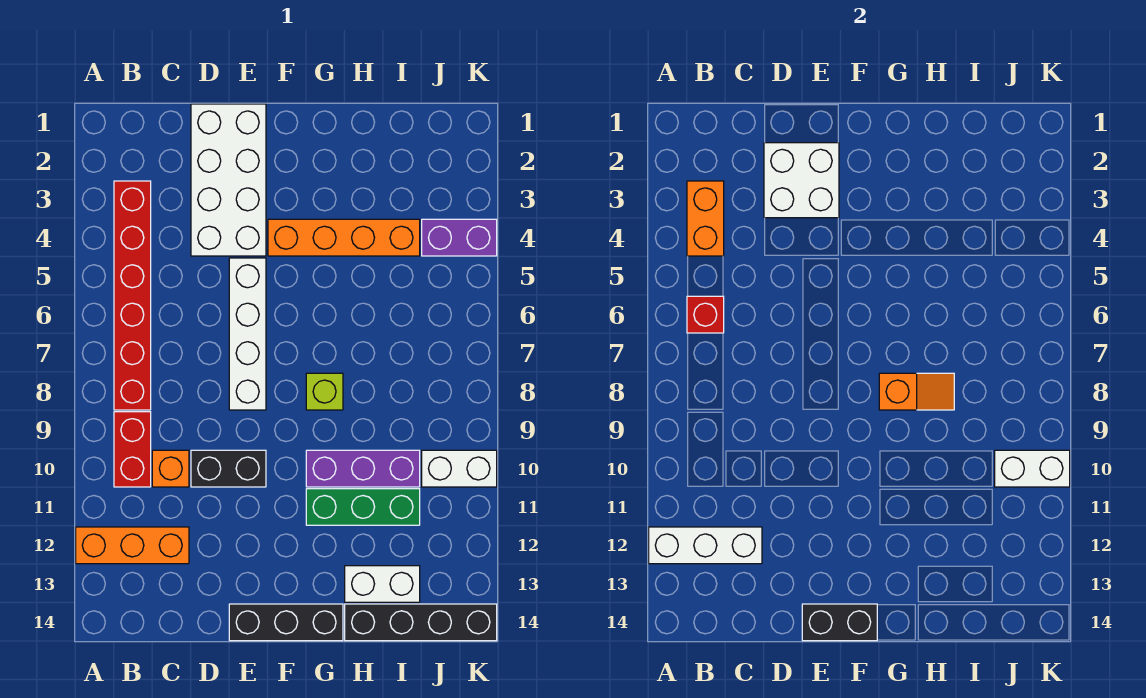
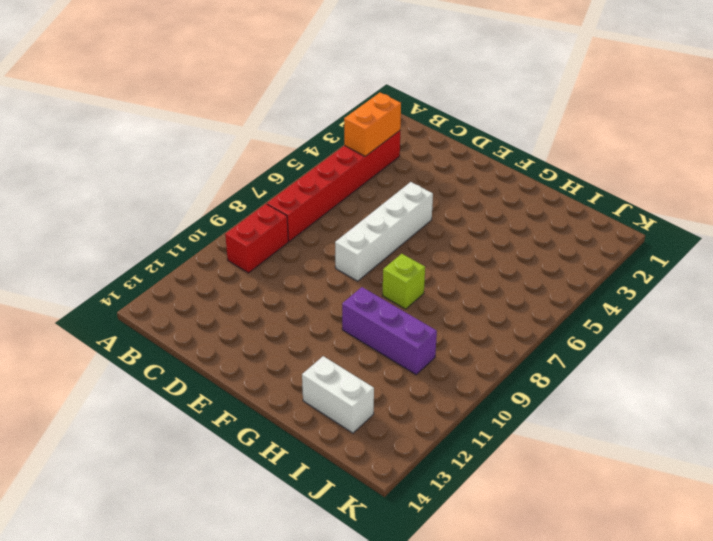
none -> orange brick A12:C12 level 1
none -> orange brick C10 level 1
none -> white brick D1:E4 level 1

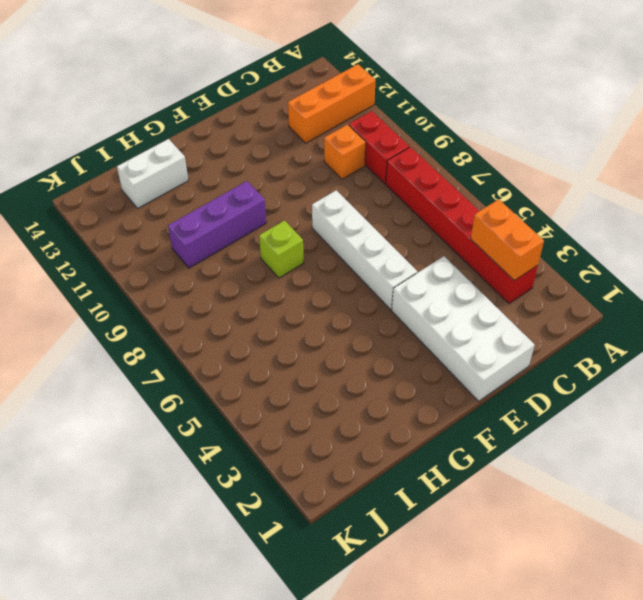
none -> black brick D10:E10 level 1
none -> black brick E14:G14 level 1
none -> orange brick F4:I4 level 1

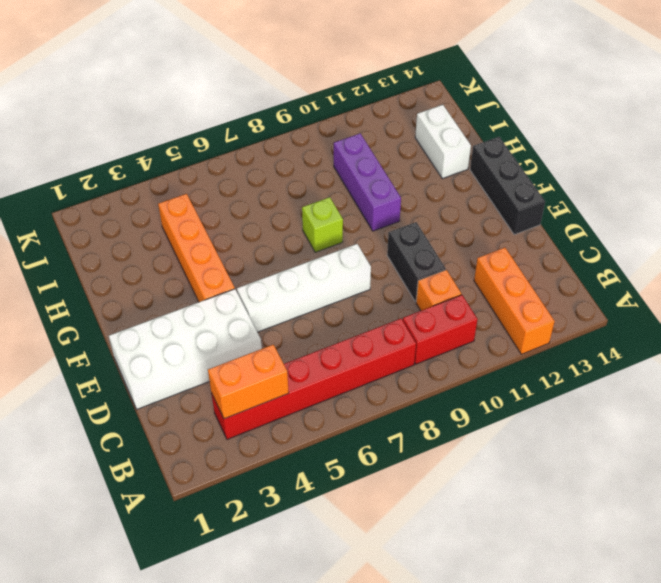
none -> green brick G11:I11 level 1
none -> black brick H14:K14 level 1
none -> purple brick J4:K4 level 1

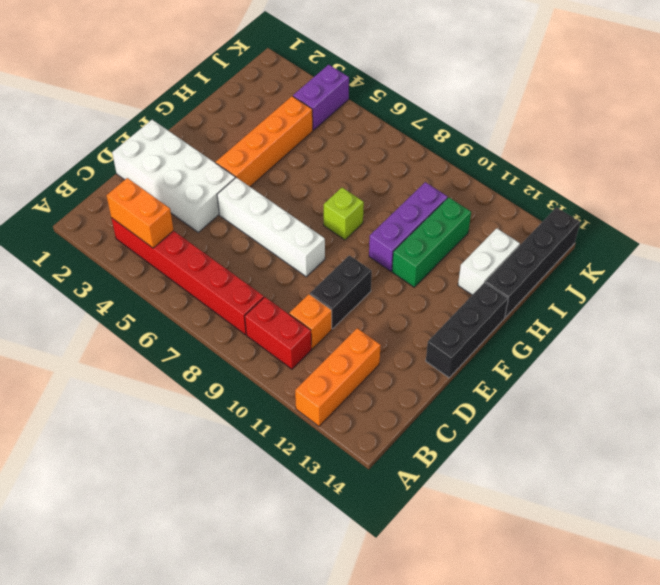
none -> white brick J10:K10 level 1
none -> white brick A12:C12 level 2
none -> red brick B6 level 2

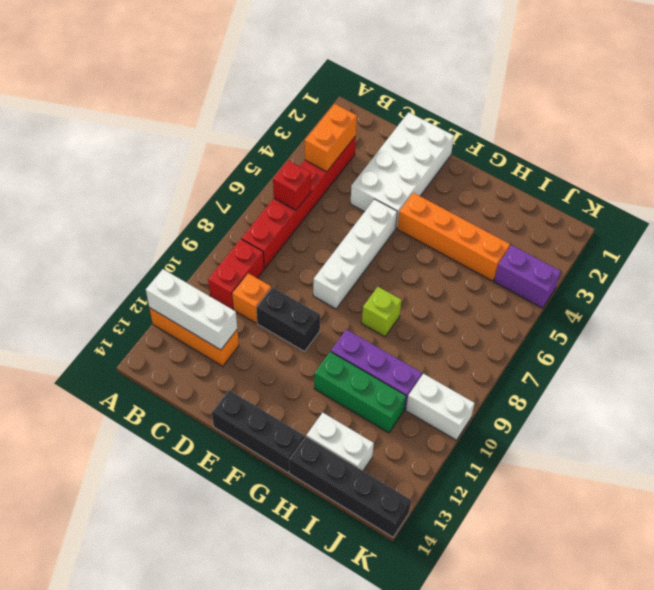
none -> white brick D2:E3 level 2
none -> black brick E14:F14 level 2
none -> orange slope G8:H8 level 2 top G

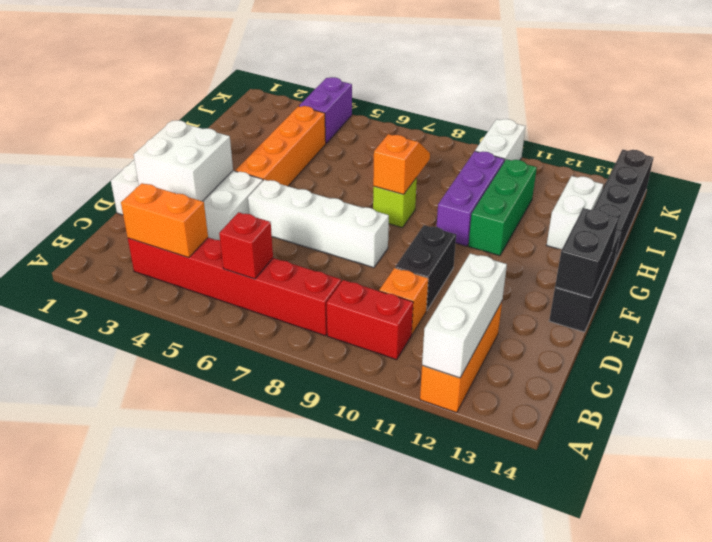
none -> white brick J10:K10 level 2

